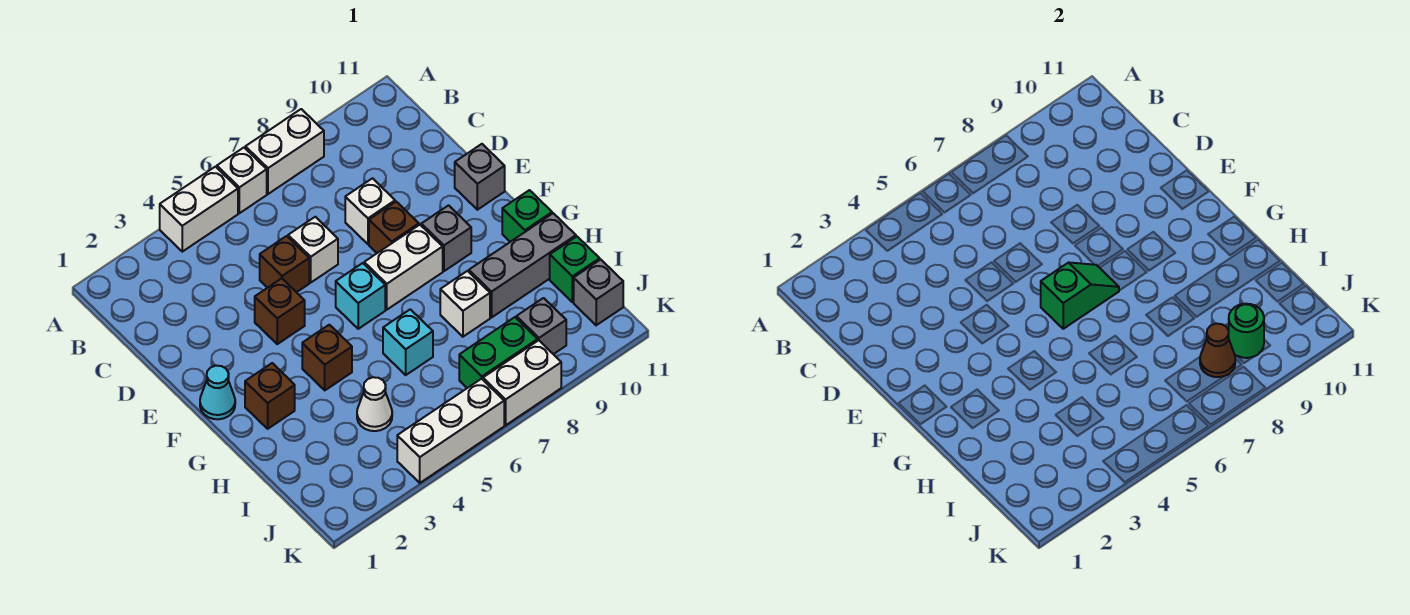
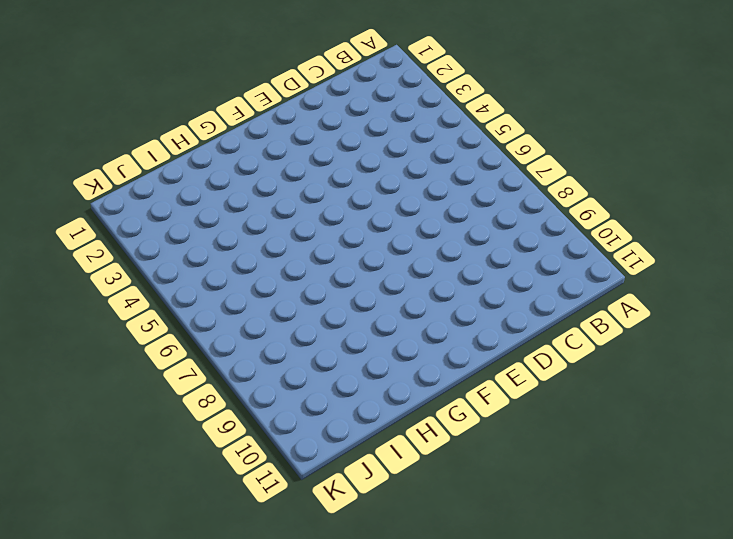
none -> white brick A4:A5 level 1
none -> white brick A6 level 1
none -> white brick A7:A8 level 1

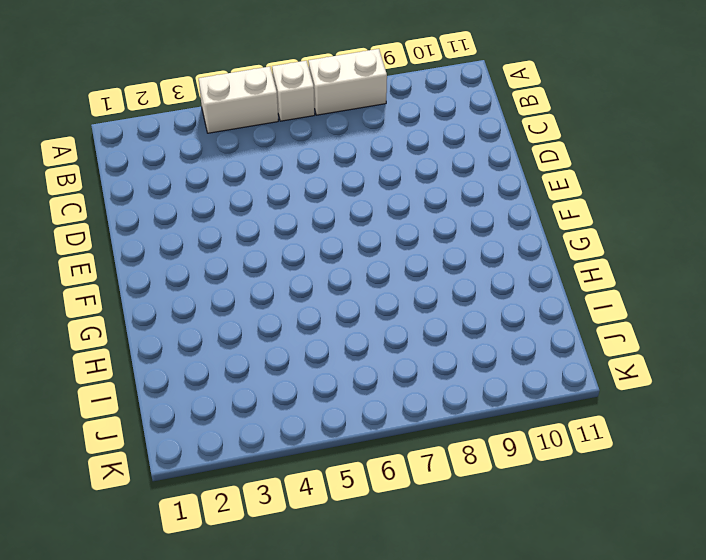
none -> brown brick D5 level 1
none -> white brick D6 level 1
none -> white brick D8 level 1

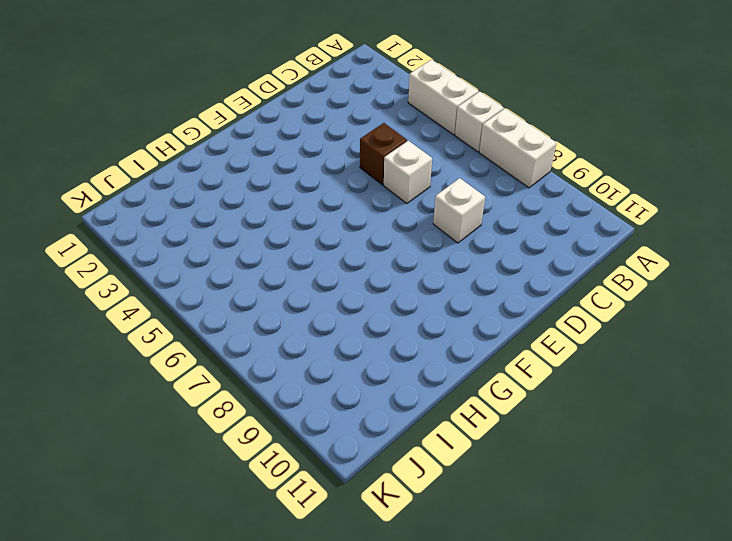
none -> brown brick E4 level 1
none -> brown brick E8 level 1
none -> grey brick E11 level 1

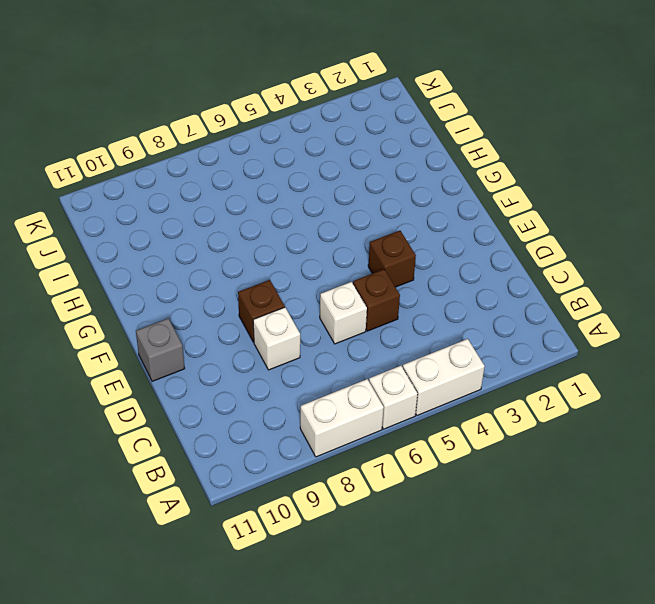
none -> cyan cone F1 level 1
none -> cyan brick F6 level 1
none -> white brick F7:F8 level 1

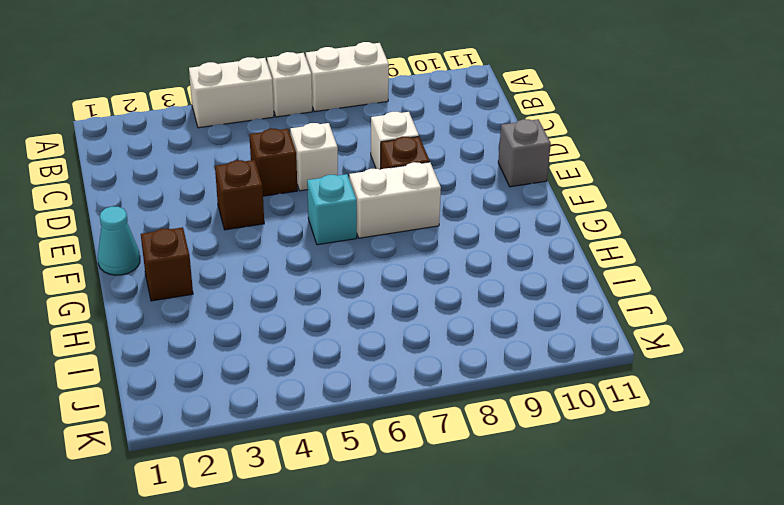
none -> grey brick F9 level 1
none -> brown brick G4 level 1
none -> green brick G11 level 1

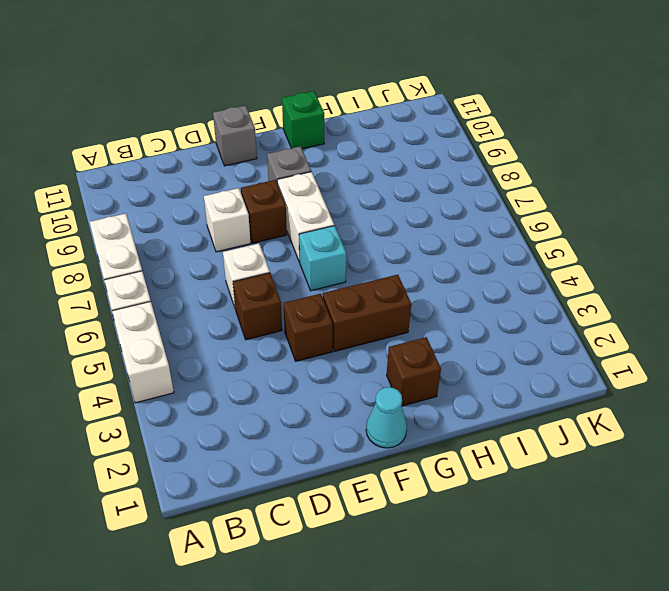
brown brick F4:G4 level 1 -> brown brick G4 level 1
none -> cyan brick H6 level 1
none -> white brick H8 level 1
none -> grey brick H9:H11 level 1

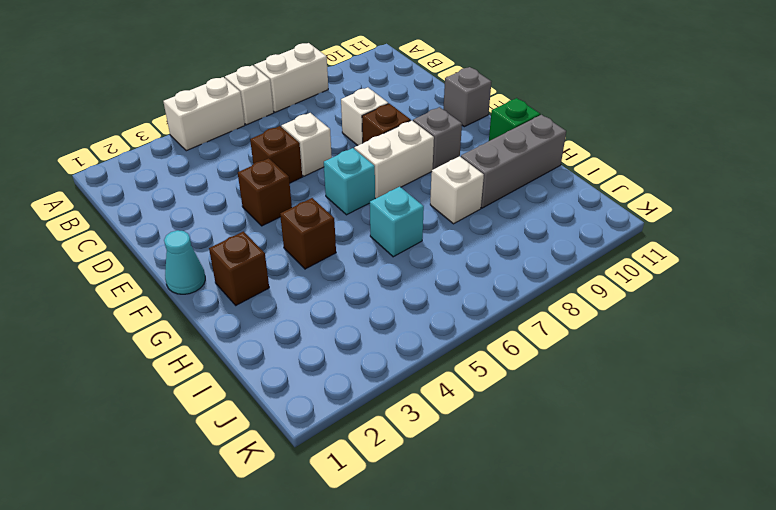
none -> white cone I4 level 1
none -> green brick I11 level 1
none -> green brick J7:J8 level 1

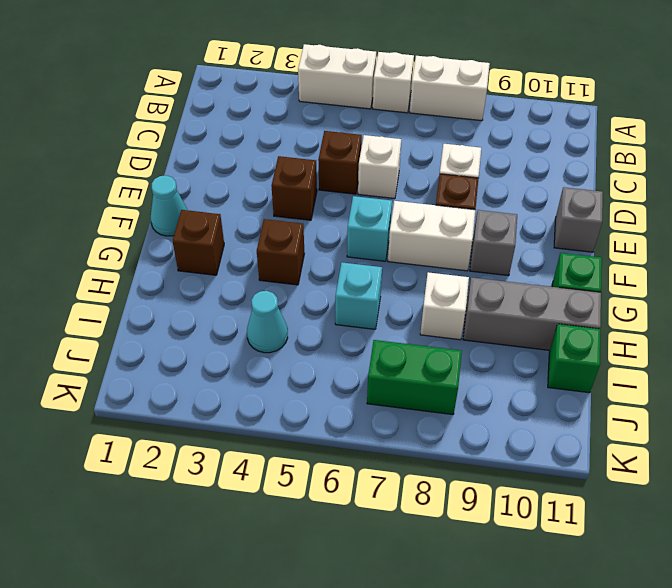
cyan cone I4 level 1 -> white cone I4 level 1
none -> grey brick J9 level 1
none -> grey brick J11 level 1
none -> white brick K4:K6 level 1

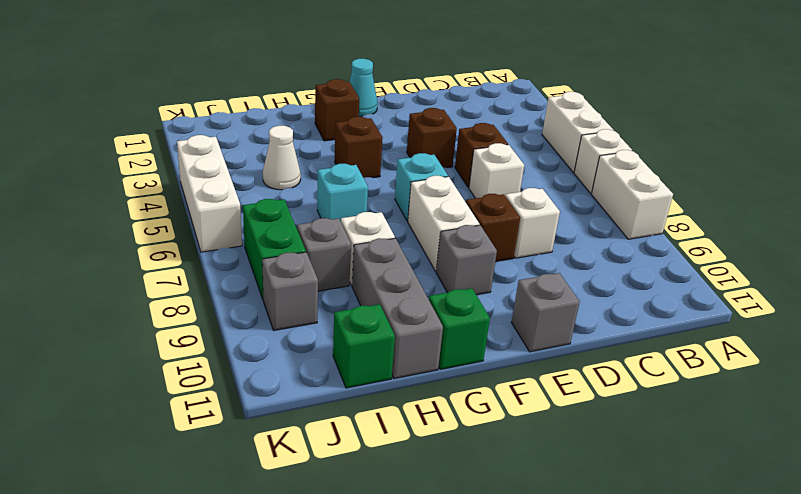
grey brick I8 level 1 -> grey brick J11 level 1
none -> white brick K7:K8 level 1
none -> green slope F6:F7 level 2 top 6
none -> brown cone J8 level 2

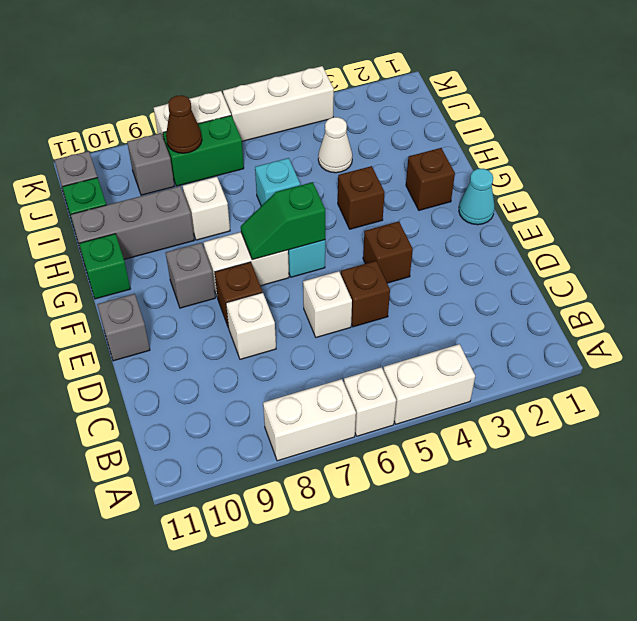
none -> green round brick J9 level 2

